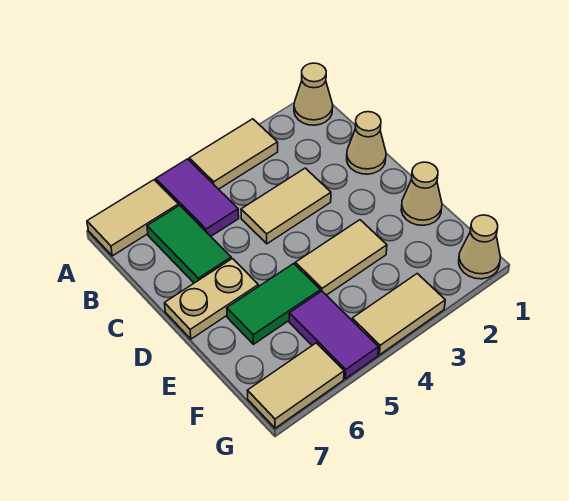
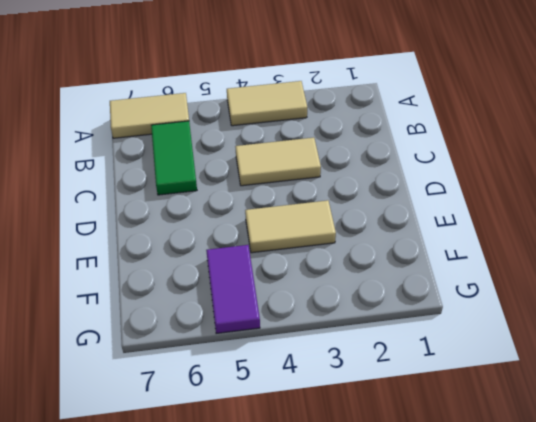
none -> tan cone A1 level 1
none -> purple tile A5:B5 level 1
none -> tan cone C1 level 1

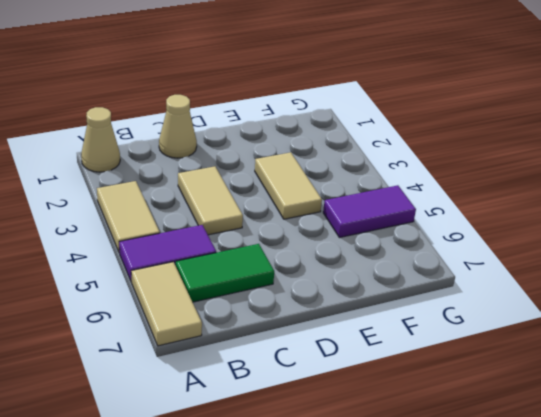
none -> tan plate D6:D7 level 1
none -> tan cone E1 level 1
none -> green tile E5:E6 level 1

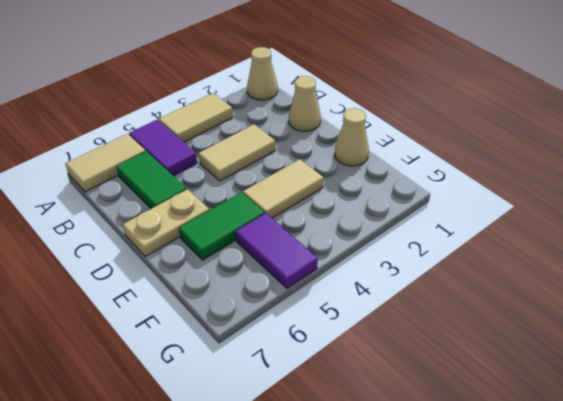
none -> tan cone G1 level 1
none -> tan tile G3:G4 level 1
none -> tan tile G6:G7 level 1

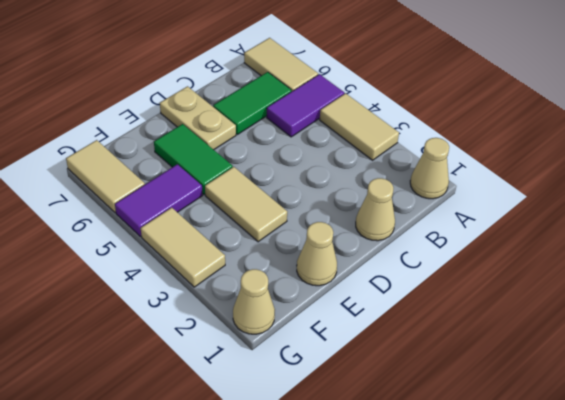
none -> tan tile C3:C4 level 1

